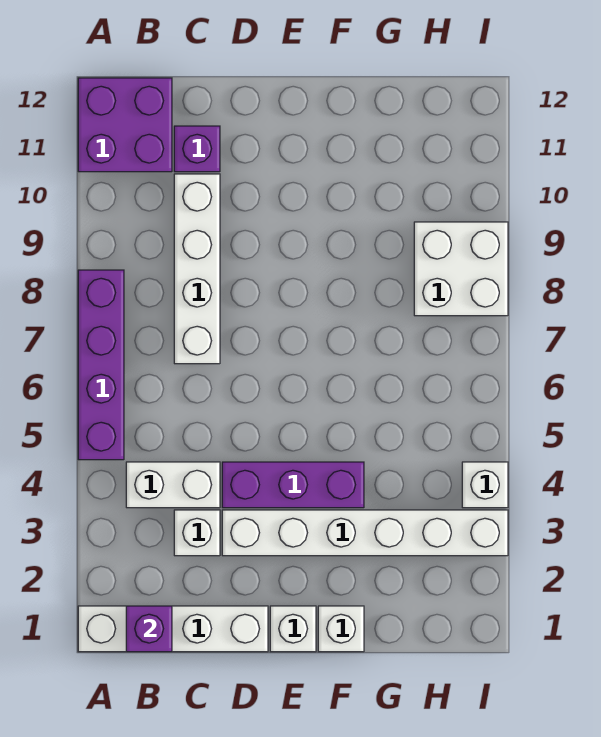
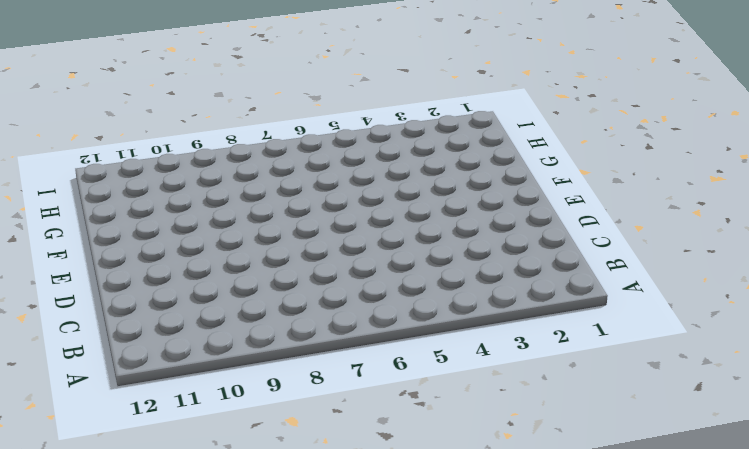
none -> white brick A1:D1 level 1
none -> purple brick A5:A8 level 1
none -> purple brick A11:B12 level 1

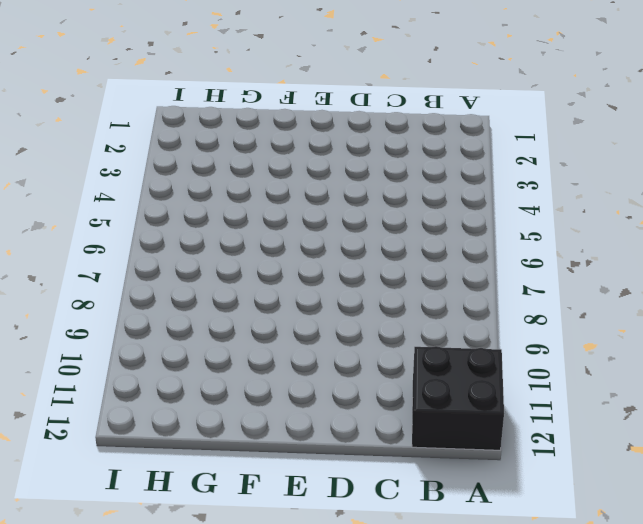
black brick A11:B12 level 1 -> purple brick A11:B12 level 1
none -> white brick A1:D1 level 1
none -> purple brick A5:A8 level 1
none -> white brick B4:C4 level 1

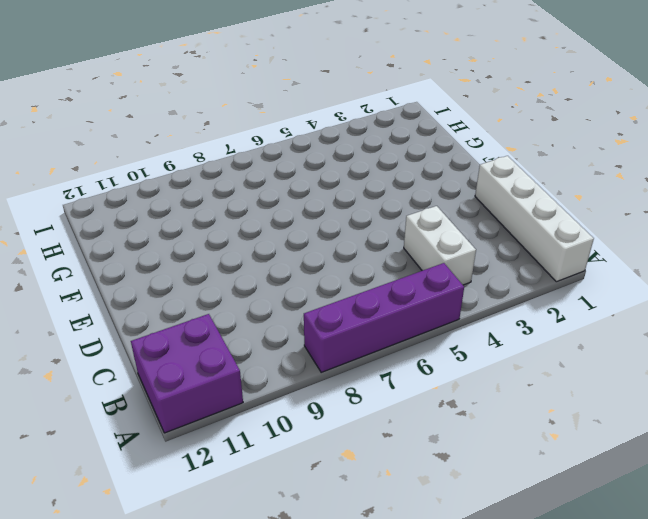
none -> white brick C3 level 1
none -> white brick C7:C10 level 1
none -> purple brick C11 level 1

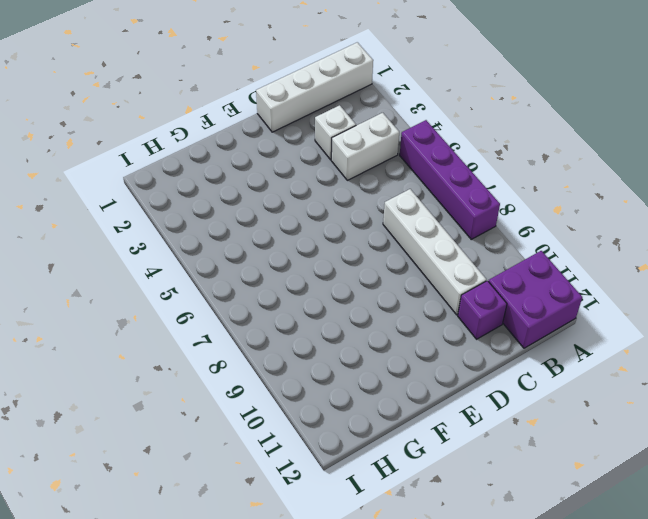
none -> white brick D3:I3 level 1
none -> purple brick D4:F4 level 1
none -> white brick E1 level 1

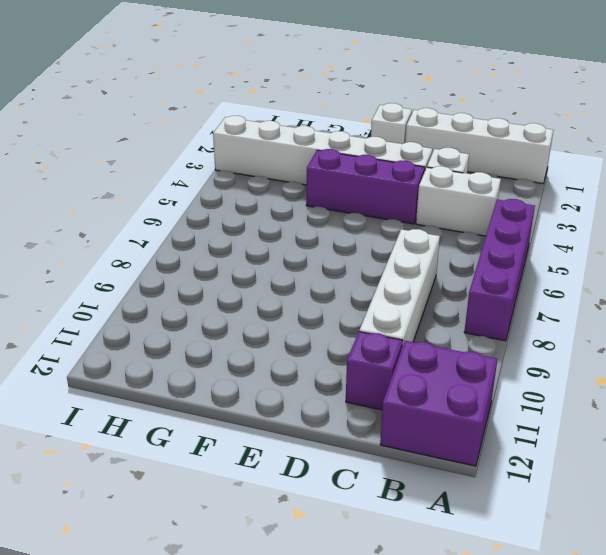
none -> white brick F1 level 1
none -> white brick H8:I9 level 1
none -> white brick I4 level 1

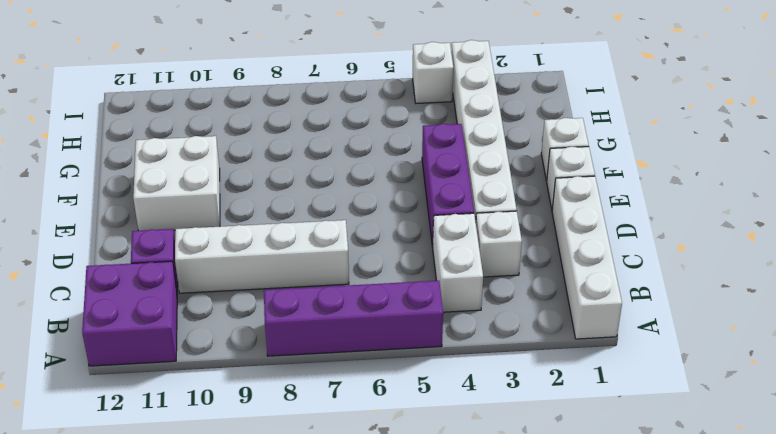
white brick E10:F11 level 1 -> white brick H8:I9 level 1
none -> purple brick B1 level 2

